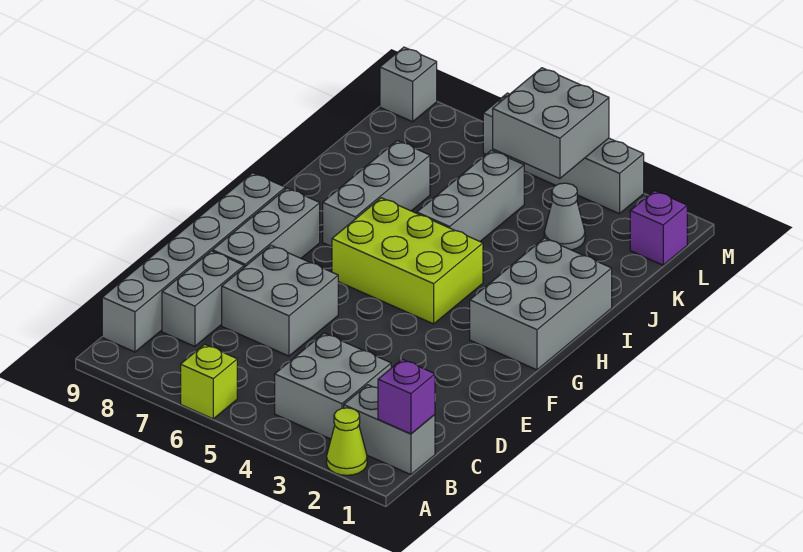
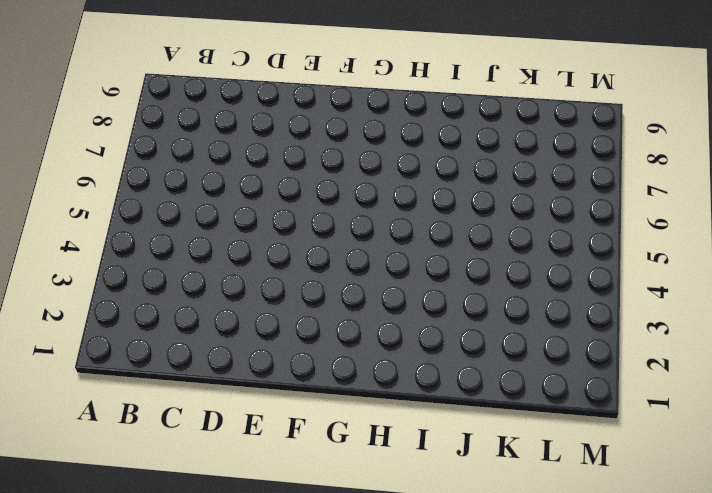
none -> lime cone A2 level 1
none -> lime brick A6 level 1
none -> grey brick B1:B2 level 1

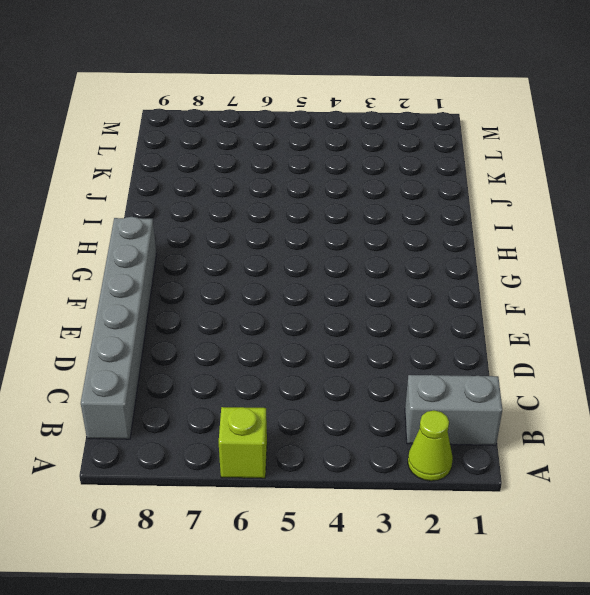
none -> grey brick B3:C4 level 1
none -> grey brick C8:D8 level 1
none -> grey brick D6:E7 level 1

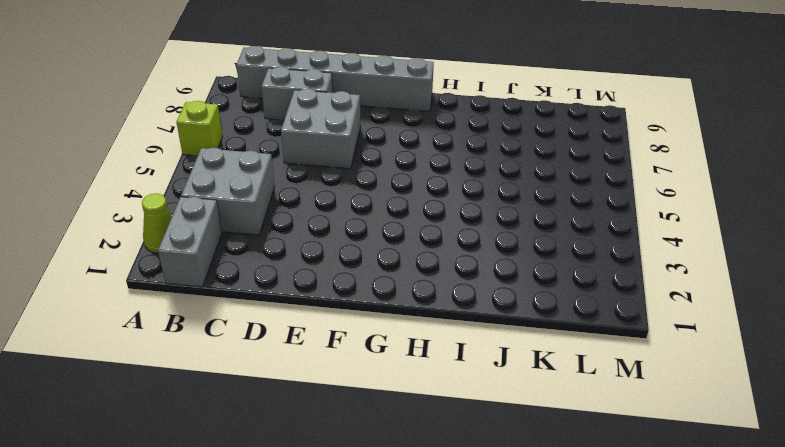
none -> grey brick E8:G8 level 1
none -> grey brick G1:I2 level 1
none -> lime brick G4:H6 level 1

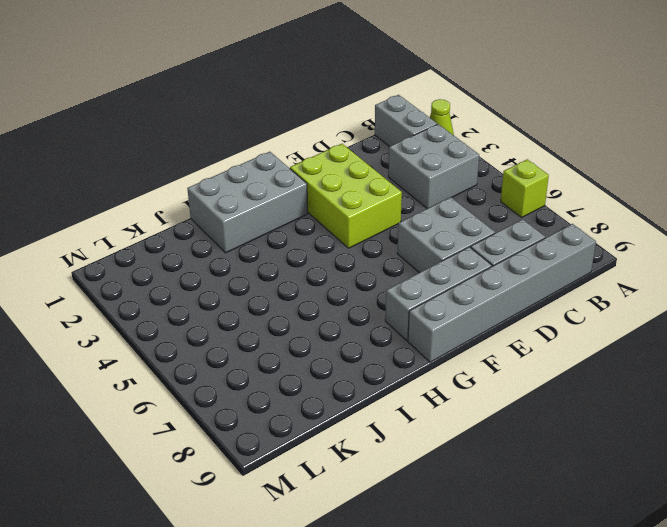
lime brick E2:F4 level 1 -> lime brick G4:H6 level 1
none -> grey brick H7:J7 level 1
none -> grey brick I5:K5 level 1
none -> grey cone K3 level 1

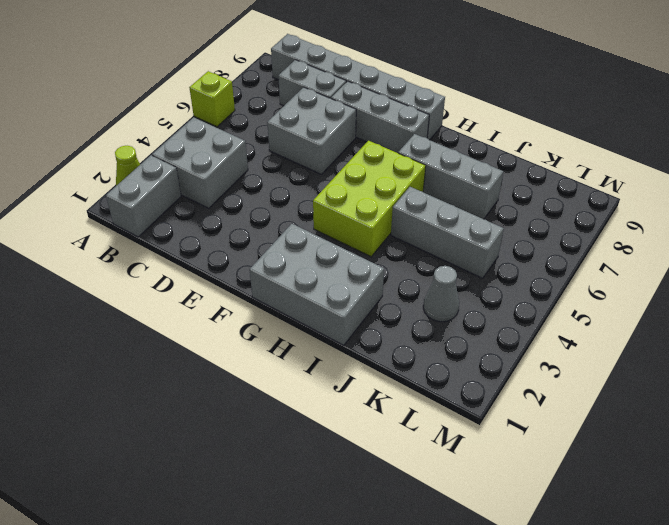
none -> purple brick L1 level 1
none -> grey brick M3:M6 level 1
none -> grey brick M9 level 1

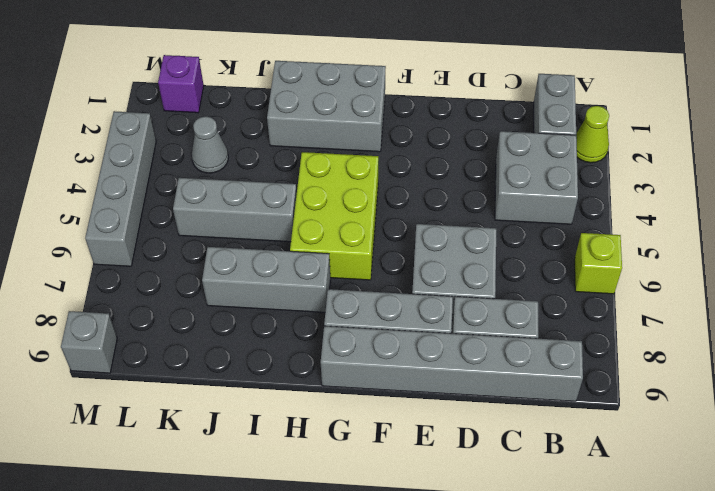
none -> purple brick B1 level 2
none -> grey brick L4:M5 level 2

